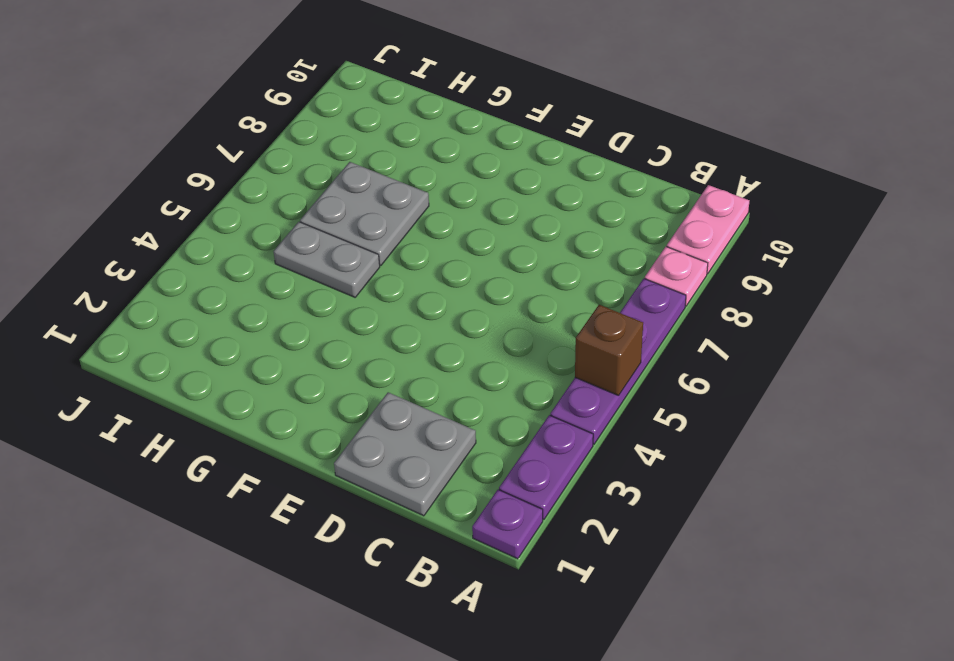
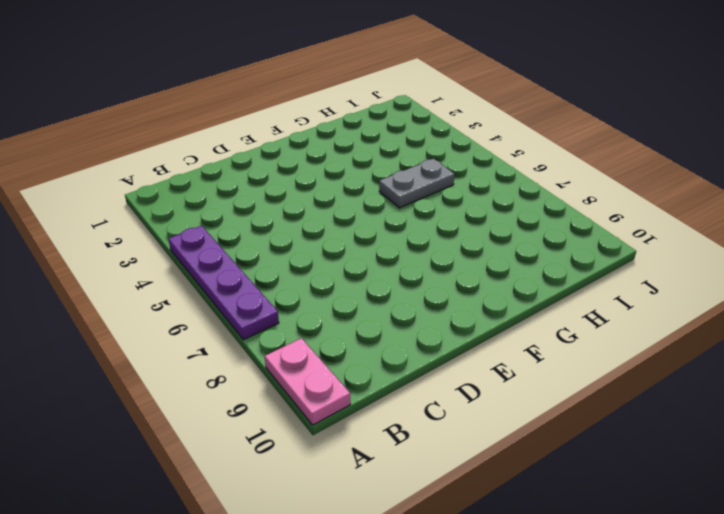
none -> purple plate A1 level 1
none -> purple plate A2:A3 level 1

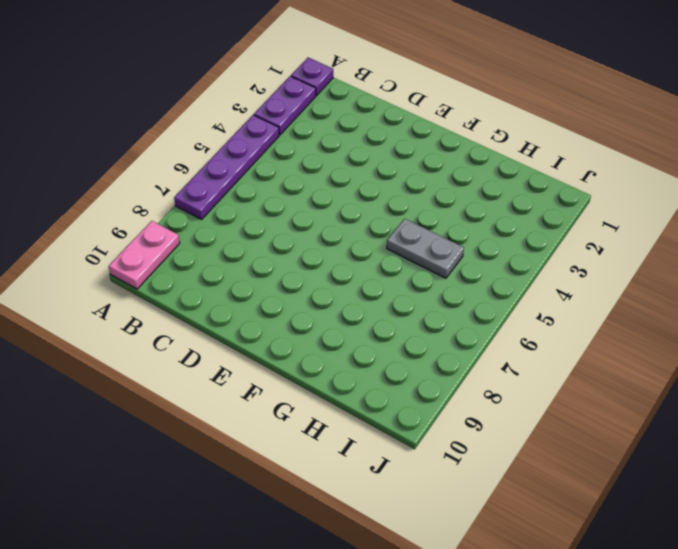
none -> pink plate A8 level 1
none -> grey plate C1:D2 level 1

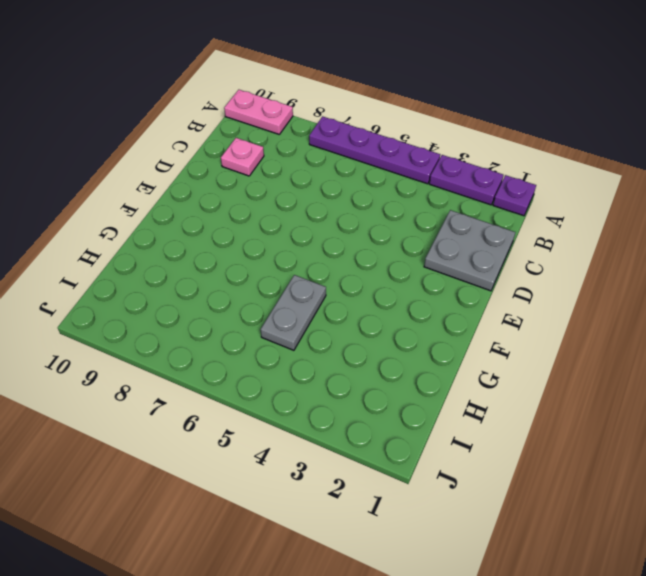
pink plate C9 level 1 -> pink plate A8 level 1
none -> grey plate G6:H7 level 1
none -> brown brick A5 level 2

